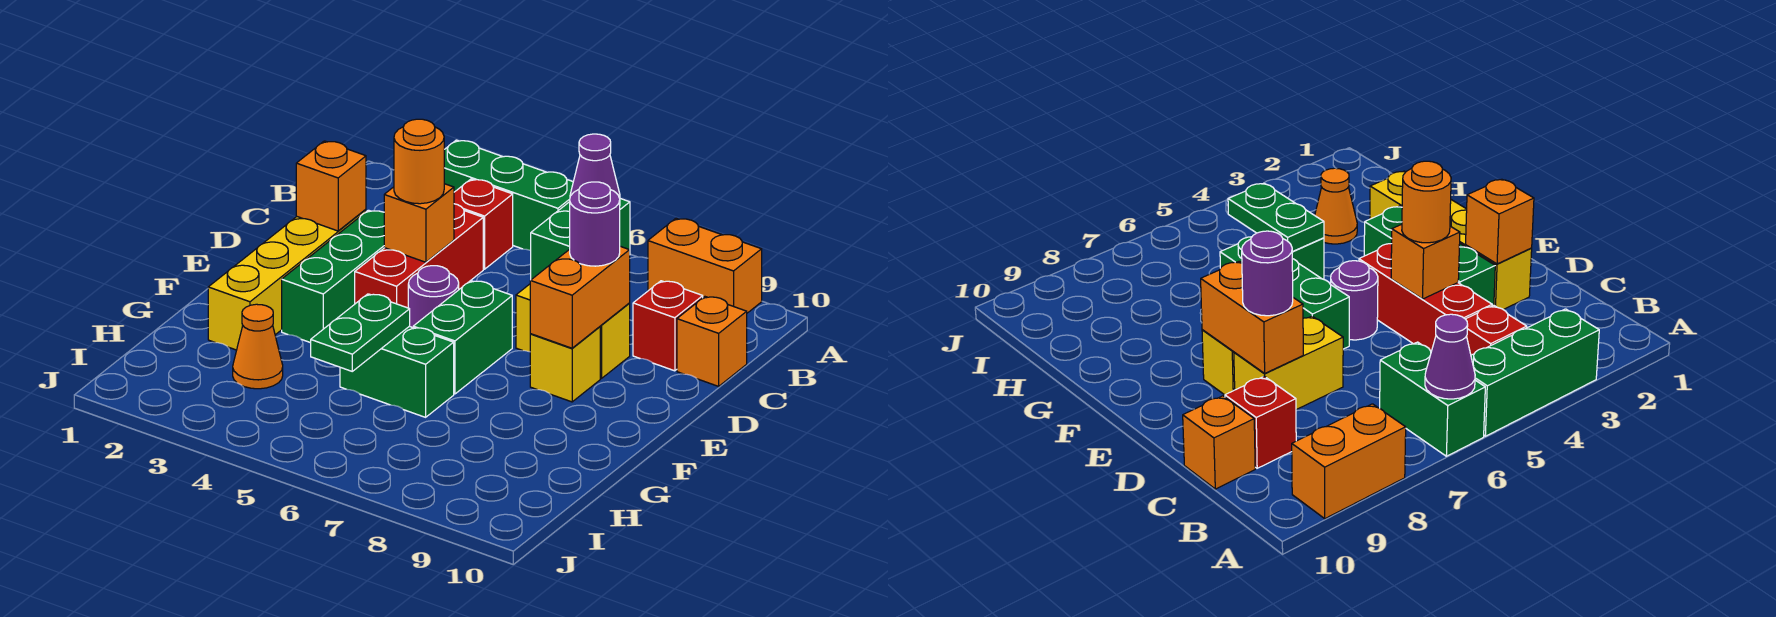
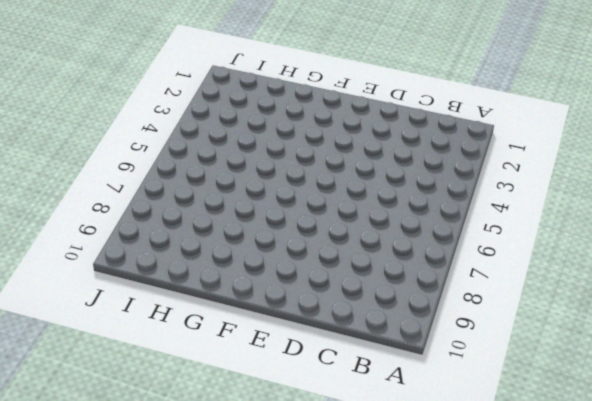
none -> green brick A3:A5 level 1
none -> green brick A6:B6 level 1
none -> orange brick A8:A9 level 1

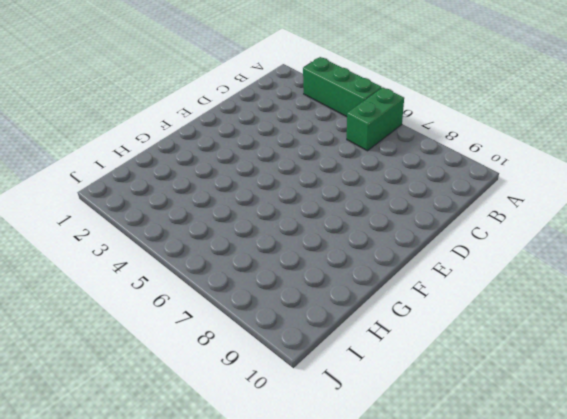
none -> orange brick A8:A9 level 1
none -> red brick B4 level 1
none -> red brick C4:E4 level 1

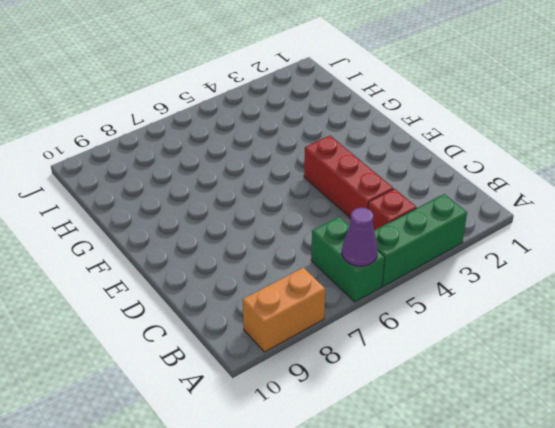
none -> red brick C9 level 1
none -> orange brick C10 level 1
none -> yellow brick D2:G2 level 1

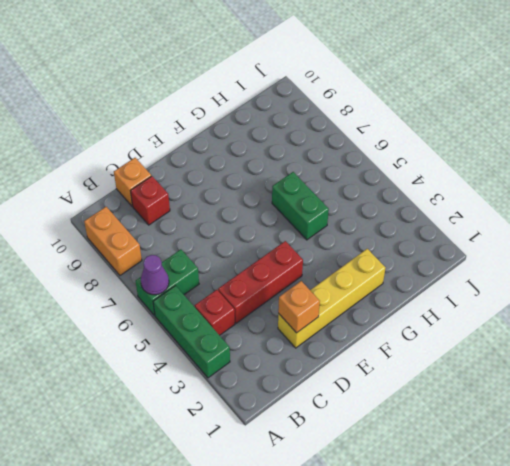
none -> green brick D3:F3 level 1
none -> yellow brick D7:D8 level 1
none -> purple round brick E5 level 1

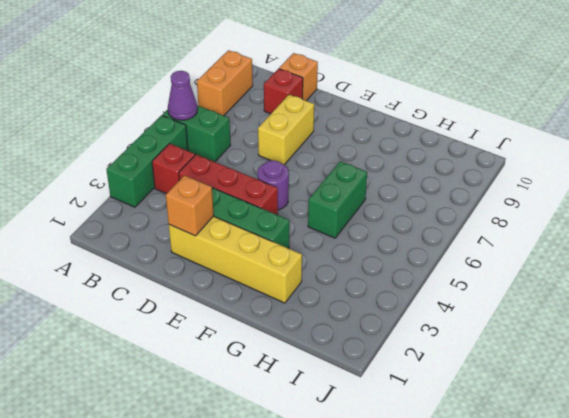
none -> green brick E6:F6 level 1
none -> yellow brick E8 level 1
none -> orange cone H3 level 1

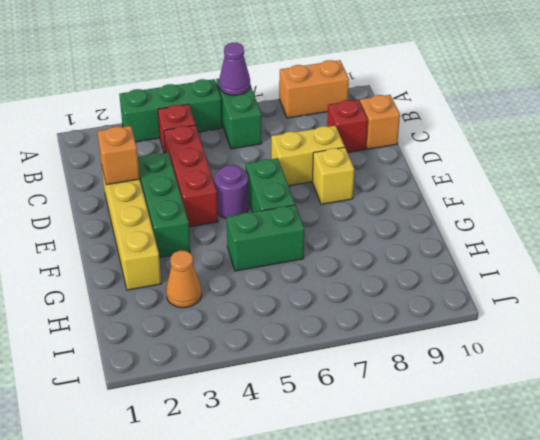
none -> orange brick D4 level 2
none -> orange brick D8:E8 level 2
none -> green plate G5:H5 level 2

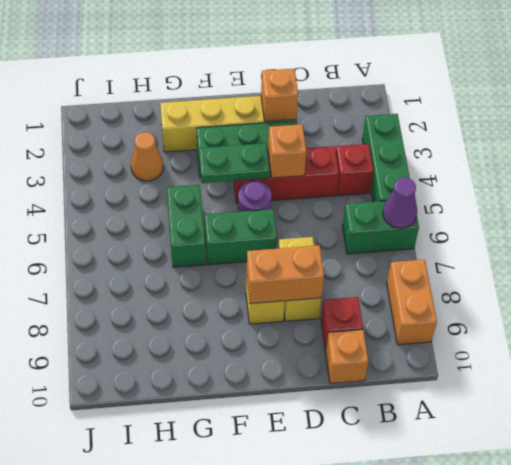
green plate E4:F4 level 2 -> green plate G5:H5 level 2
none -> orange round brick D4 level 3
none -> purple round brick D8 level 3

